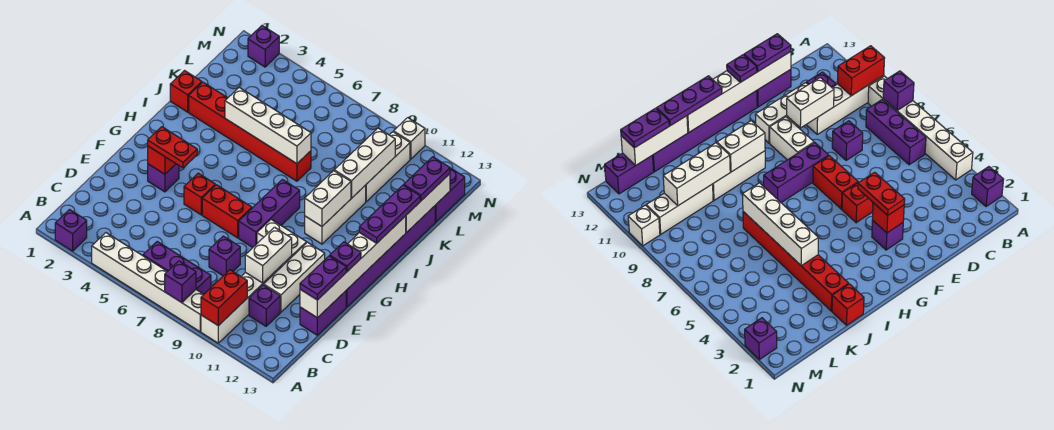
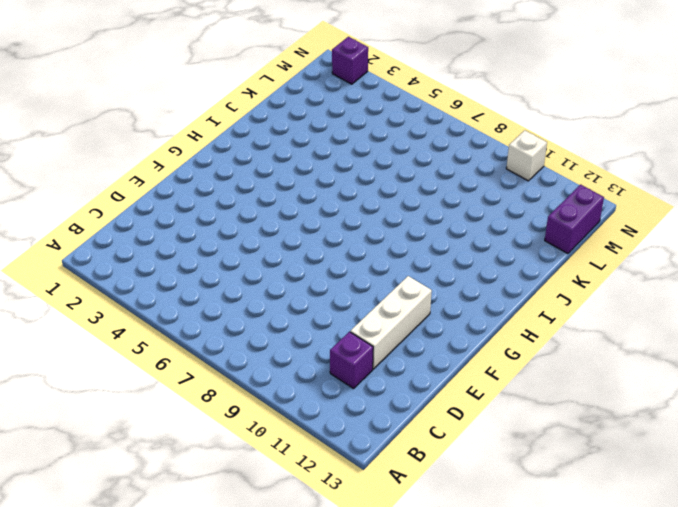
none -> purple brick A2 level 1
none -> white brick A4:A9 level 1
none -> white brick A10:D10 level 1
none -> purple brick B6:B8 level 1

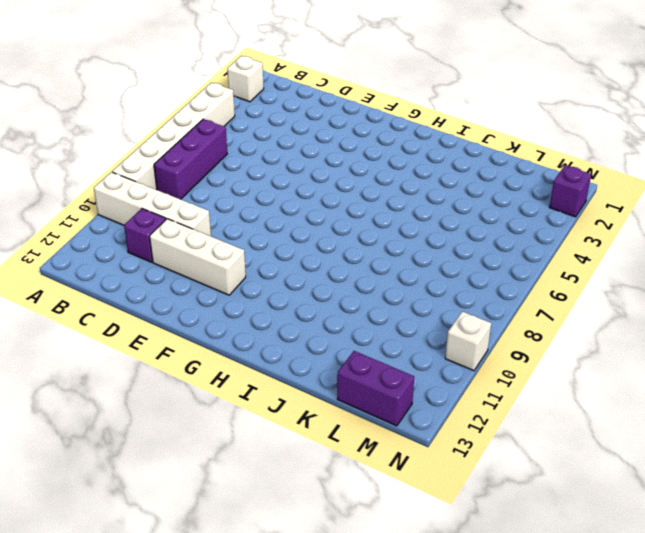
white brick A2 level 1 -> purple brick A2 level 1
none -> purple brick D8 level 1
none -> purple brick D13:E13 level 1
none -> purple brick F3 level 1
none -> red brick F5 level 1

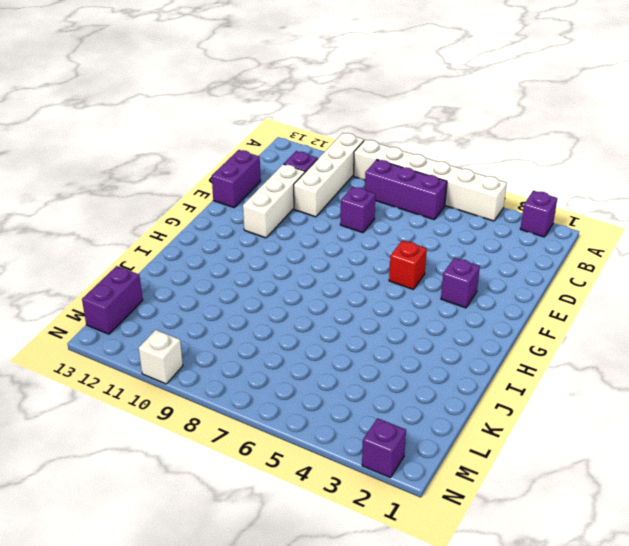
none -> red brick F6:F7 level 1
none -> purple brick F8:H8 level 1
none -> white brick F9:F10 level 1
none -> purple brick F13:K13 level 1

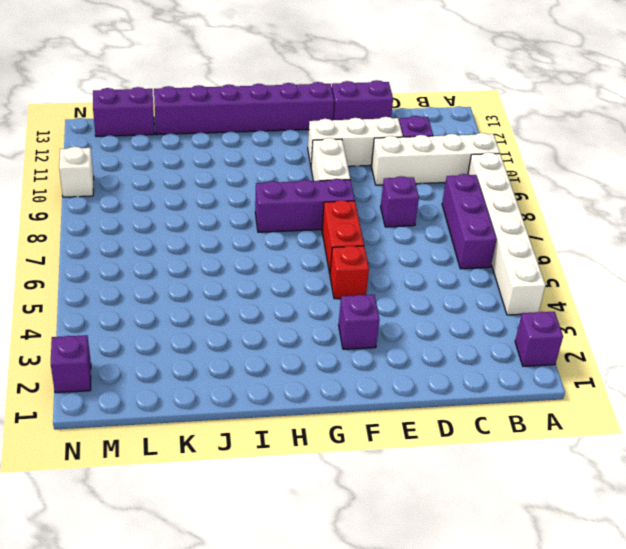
none -> white brick H10:J10 level 1
none -> red brick J1 level 1
none -> red brick J2:J7 level 1
none -> white brick K10:M10 level 1

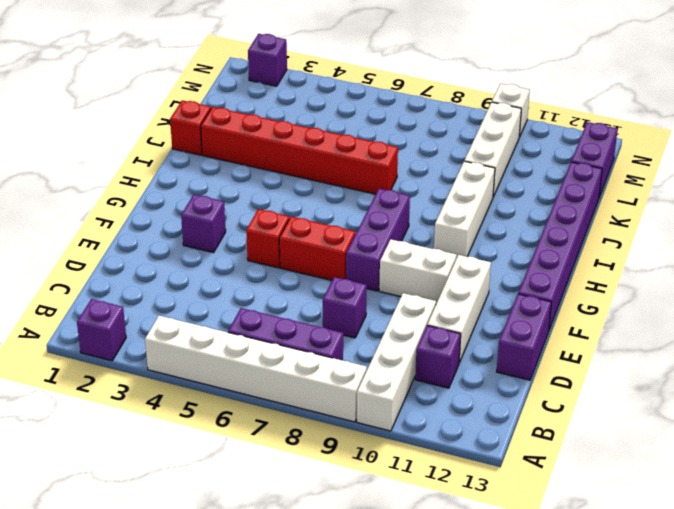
none -> purple brick A8 level 2
none -> red brick A10:B10 level 2
none -> white brick D10:E10 level 2
none -> white brick D13:I13 level 2

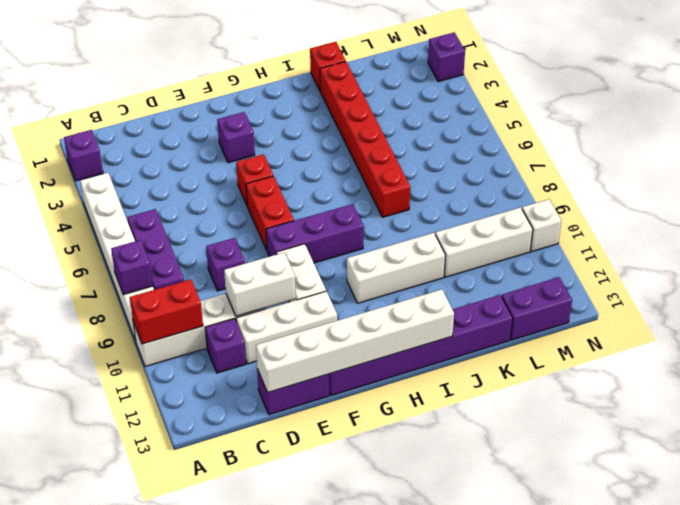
none -> red brick F3 level 2
none -> white brick H10:I10 level 2
none -> white brick J4:J7 level 2
none -> white brick J10:L10 level 2

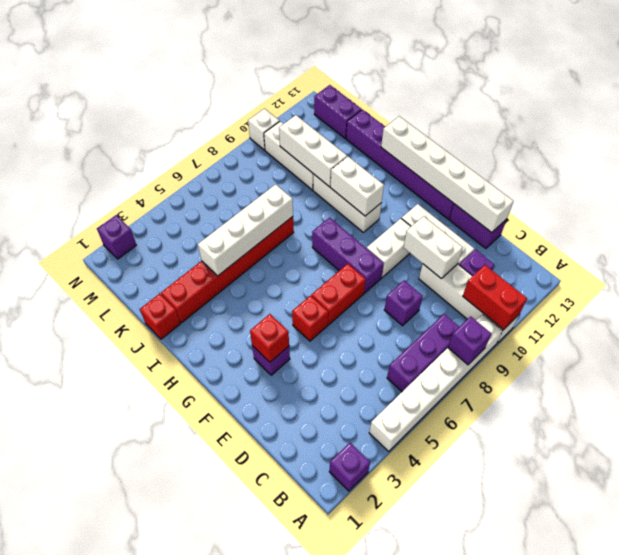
none -> white brick J13:L13 level 2
none -> purple plate D13:E13 level 3
none -> red plate F3:F4 level 3
none -> purple plate F13 level 3

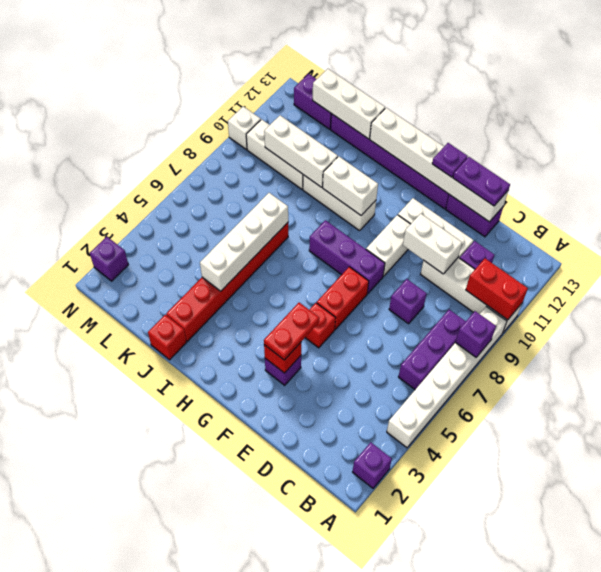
none -> purple plate H13:J13 level 3
none -> purple plate K13:L13 level 3

